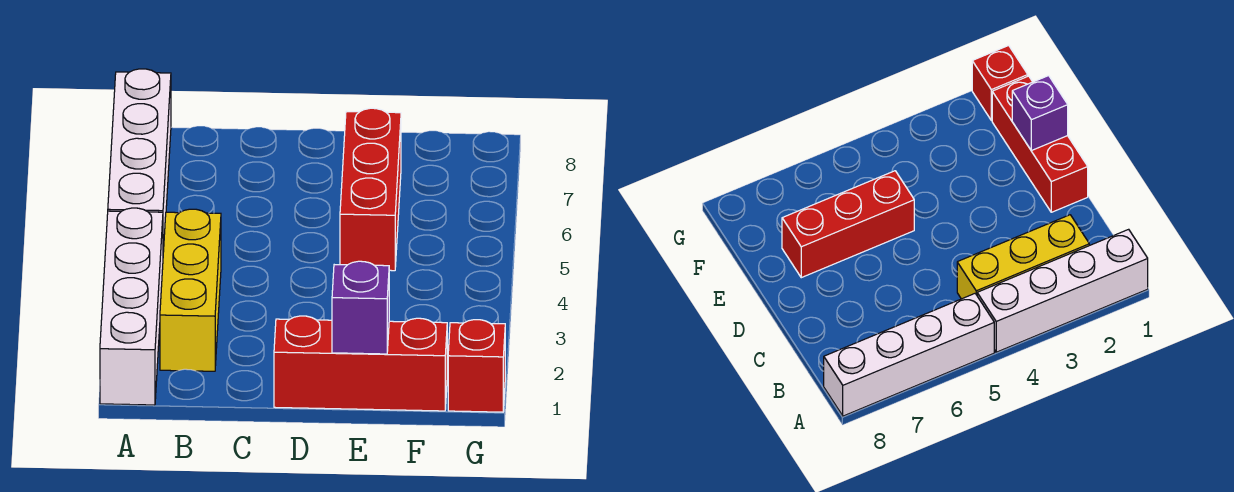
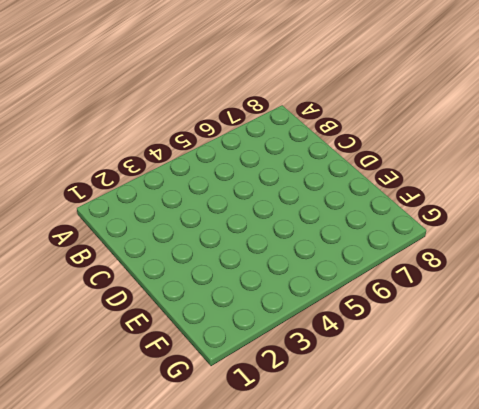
none -> white brick A1:A4 level 1
none -> white brick A5:A8 level 1

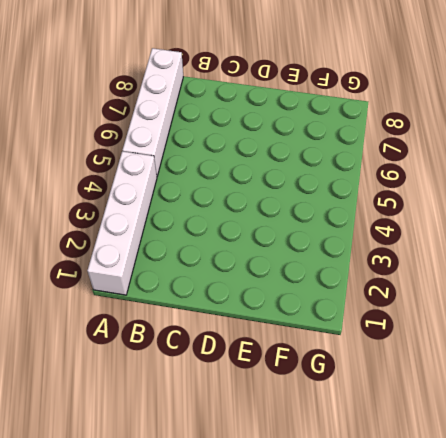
none -> yellow brick B2:B4 level 1
none -> red brick D1:F1 level 1

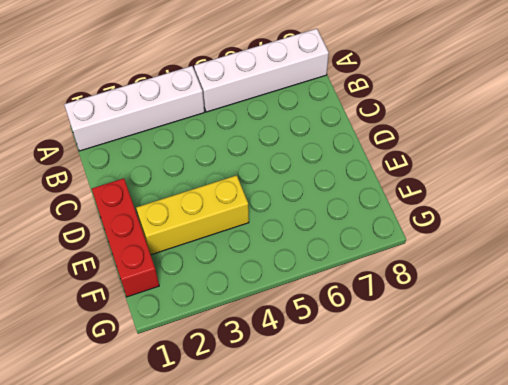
yellow brick E2:E4 level 1 -> yellow brick B2:B4 level 1
none -> red brick E5:E7 level 1
none -> red brick G1 level 1

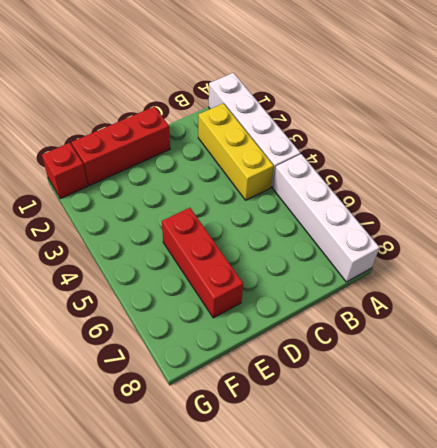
none -> purple brick E1 level 2

